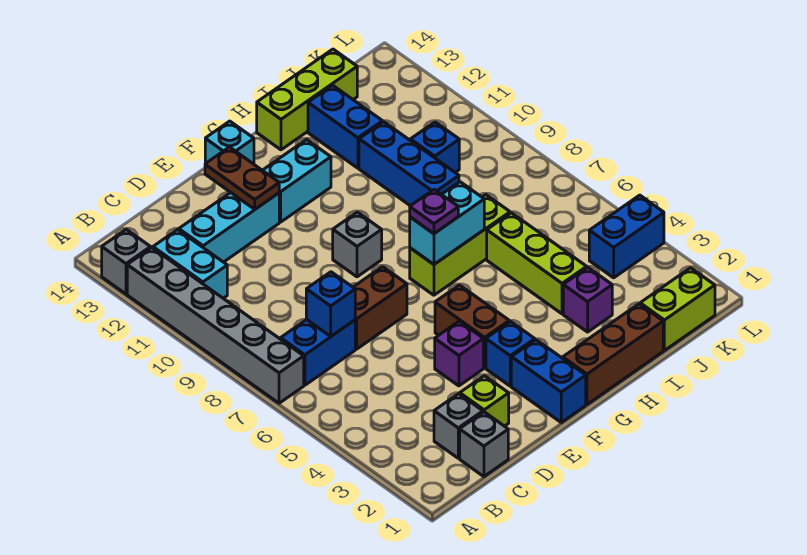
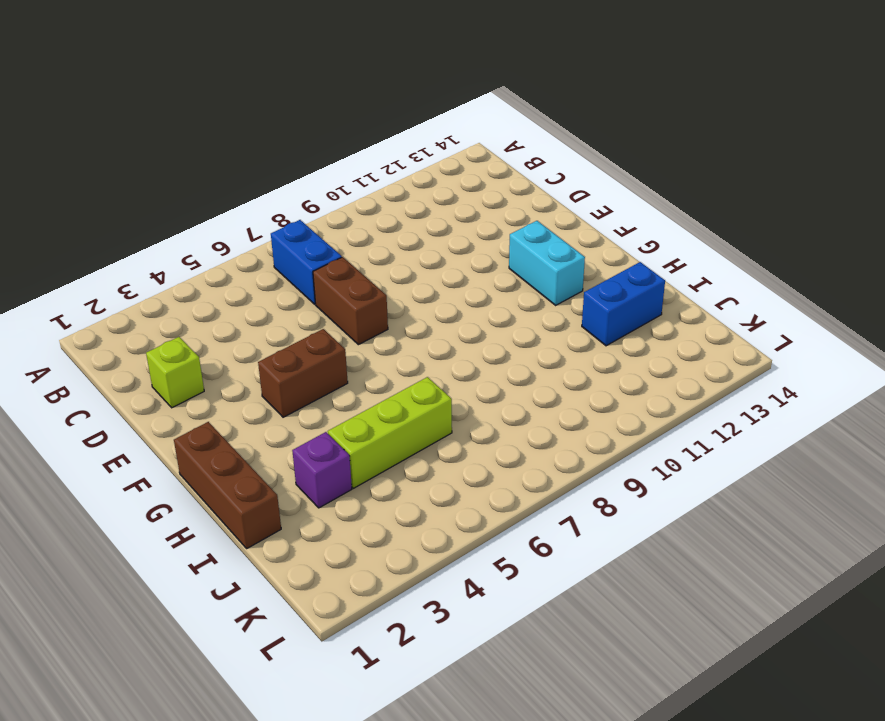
none -> grey brick A7:A12 level 1
none -> grey brick A13 level 1
none -> cyan brick B11:B12 level 1
none -> grey brick C1 level 1

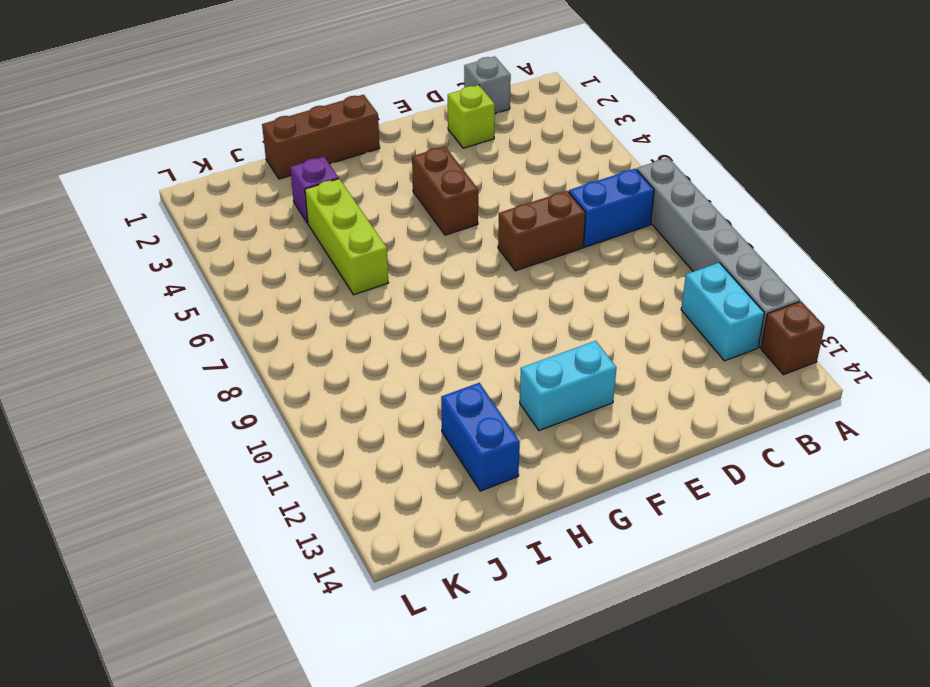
brown brick A13 level 1 -> grey brick A13 level 1
none -> grey brick C2 level 1
none -> cyan brick C12:E12 level 1
none -> purple brick E4 level 1
none -> blue brick F1:F2 level 1

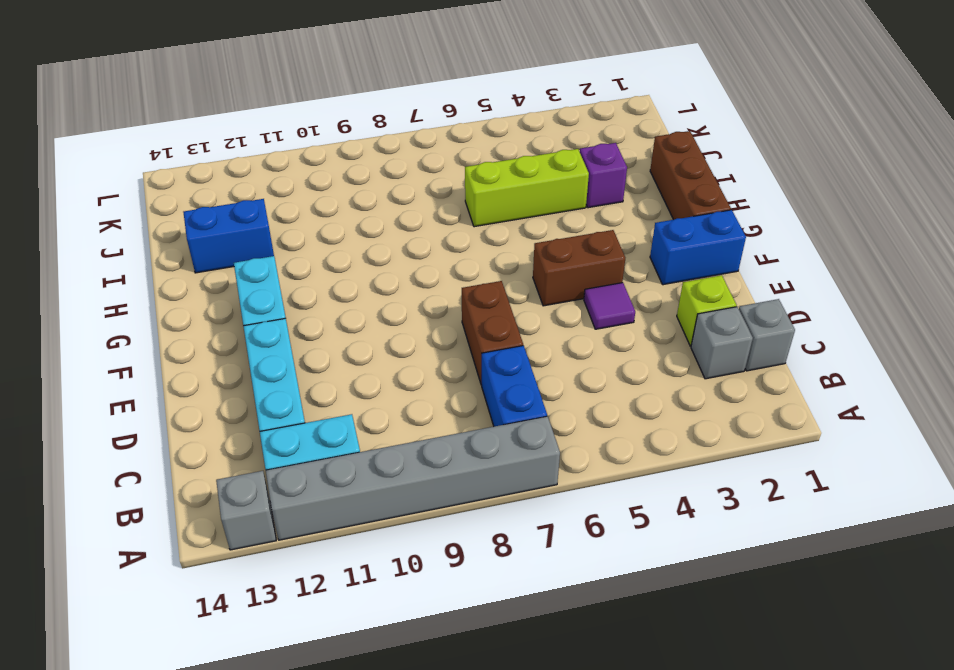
purple tile E4 level 1 -> purple brick E4 level 1
none -> blue brick F3 level 1
none -> grey brick F9 level 1
none -> cyan brick F14 level 1
none -> lime brick G7:I7 level 1

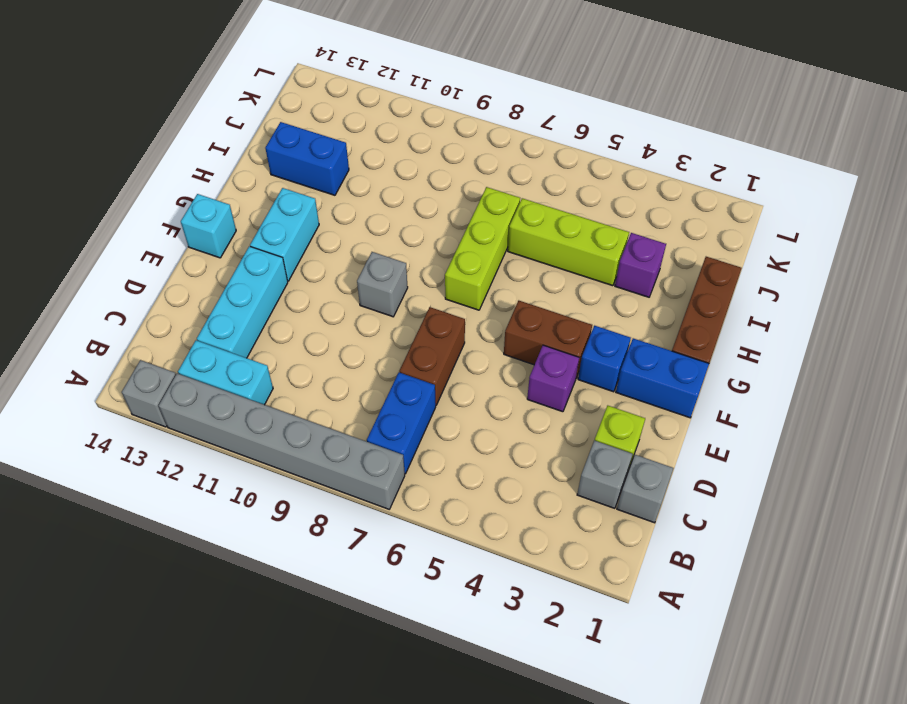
none -> lime brick H14:J14 level 1
none -> blue brick I9:I11 level 1
none -> lime brick J1:K1 level 1
none -> blue brick J10 level 1

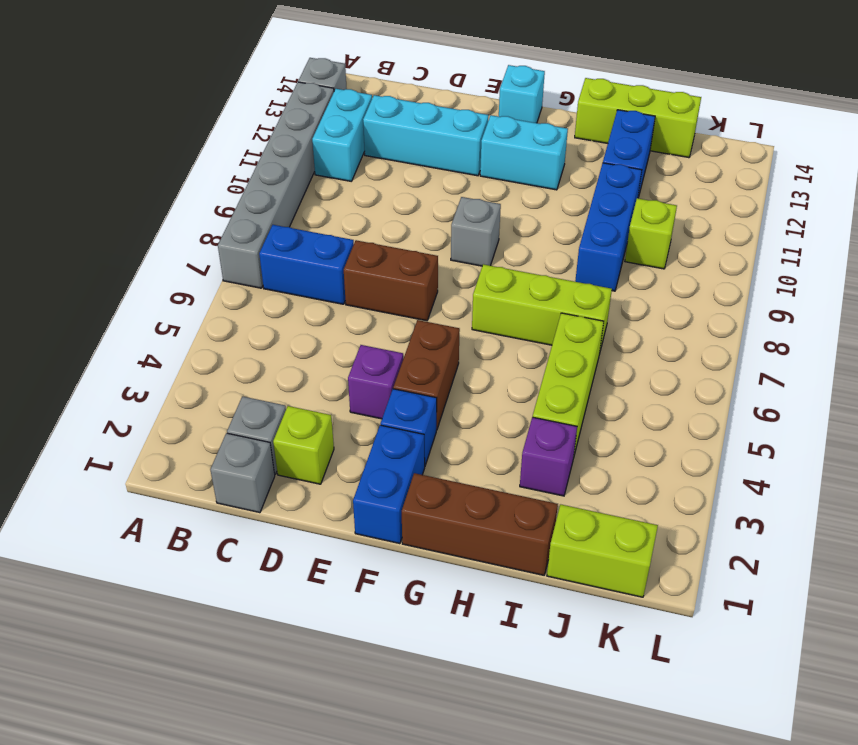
lime brick J10 level 1 -> blue brick J10 level 1
none -> blue brick K4:L4 level 1
none -> blue brick C7 level 2
none -> brown plate E12:E13 level 2
none -> cyan brick G7:H7 level 2

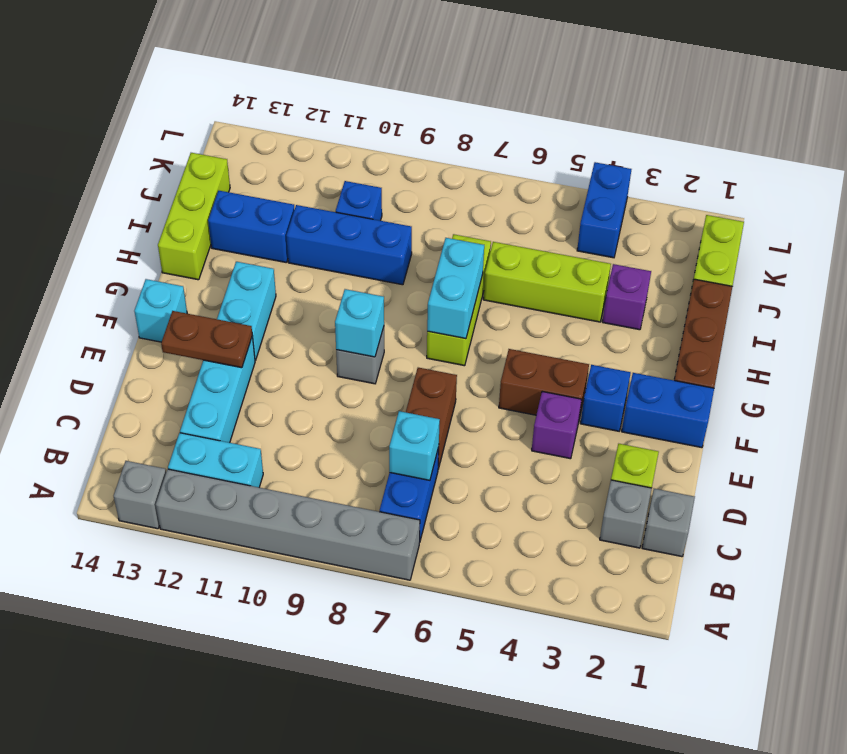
cyan brick C7 level 2 -> blue brick C7 level 2
cyan brick F9 level 2 -> none
none -> purple plate G7 level 3

